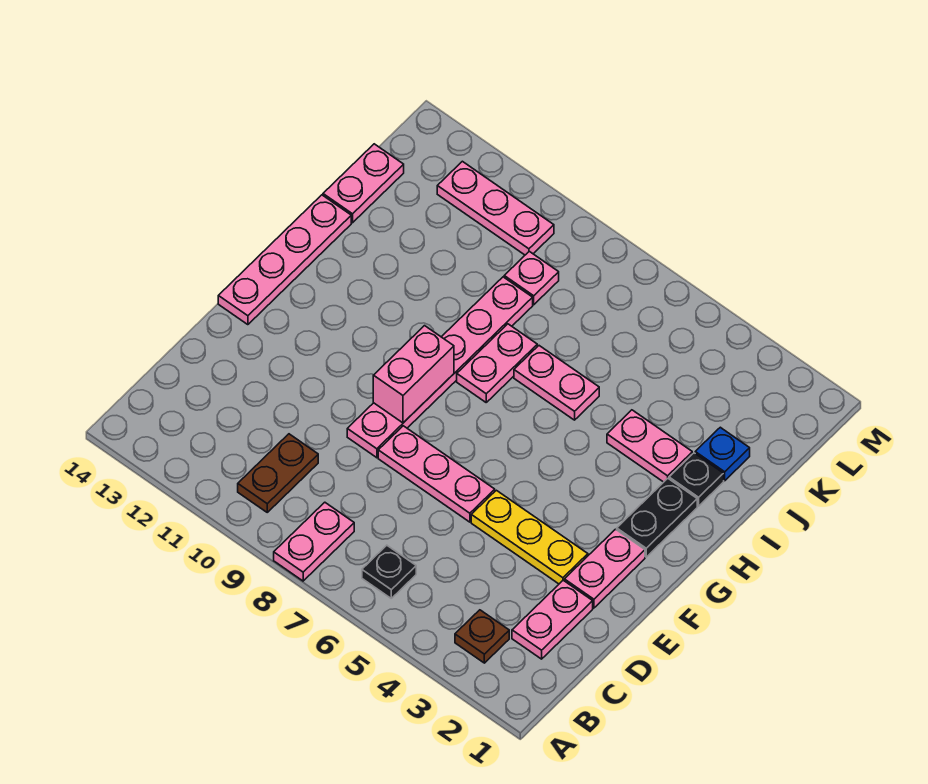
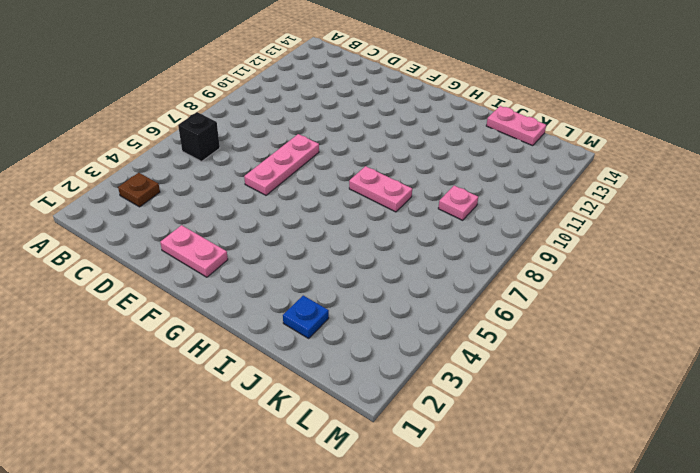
black brick B6 level 1 -> black plate B6 level 1
none -> pink plate A8:B8 level 1
none -> brown plate B10:C10 level 1
none -> pink plate C2:D2 level 1

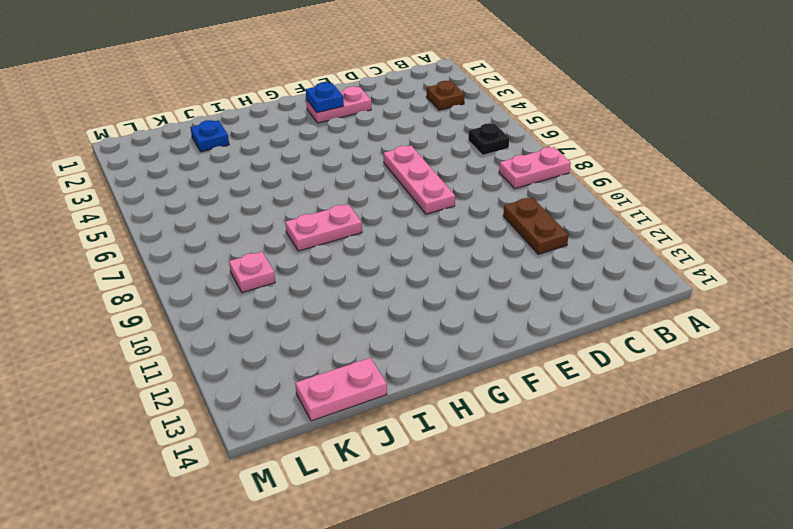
brown plate C10:C11 level 1 -> brown plate B10:C10 level 1
blue plate F2 level 2 -> none
none -> pink plate C2:D2 level 1
none -> yellow plate E3:E5 level 1
none -> pink plate E9:J9 level 1

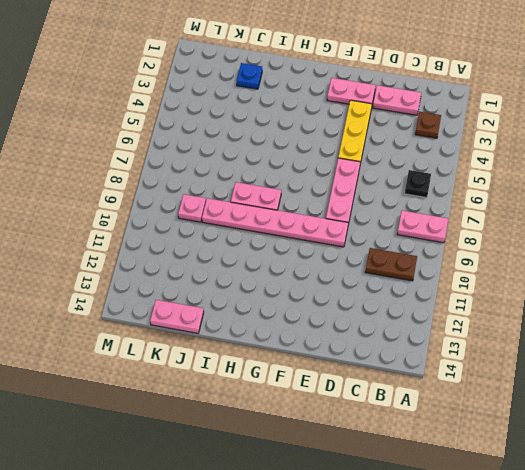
none -> pink plate F14:I14 level 1
none -> black plate G2:H2 level 1
none -> black plate I2 level 1

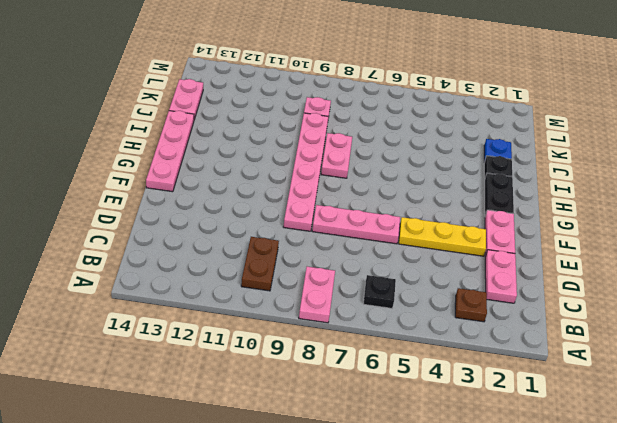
none -> pink plate I3:I4 level 1
none -> pink plate I6:I7 level 1
none -> pink plate L10:L12 level 1

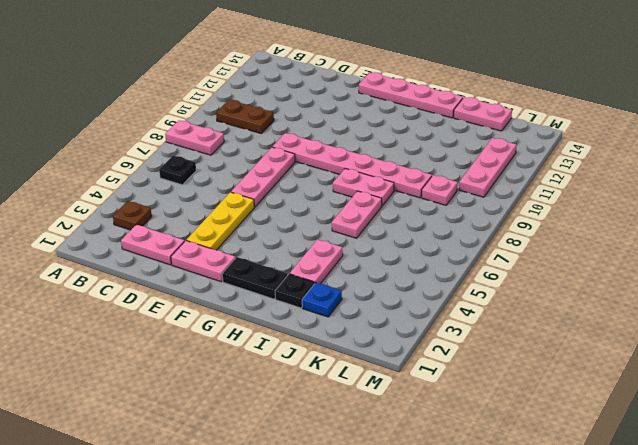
none -> pink brick F9:G9 level 2

